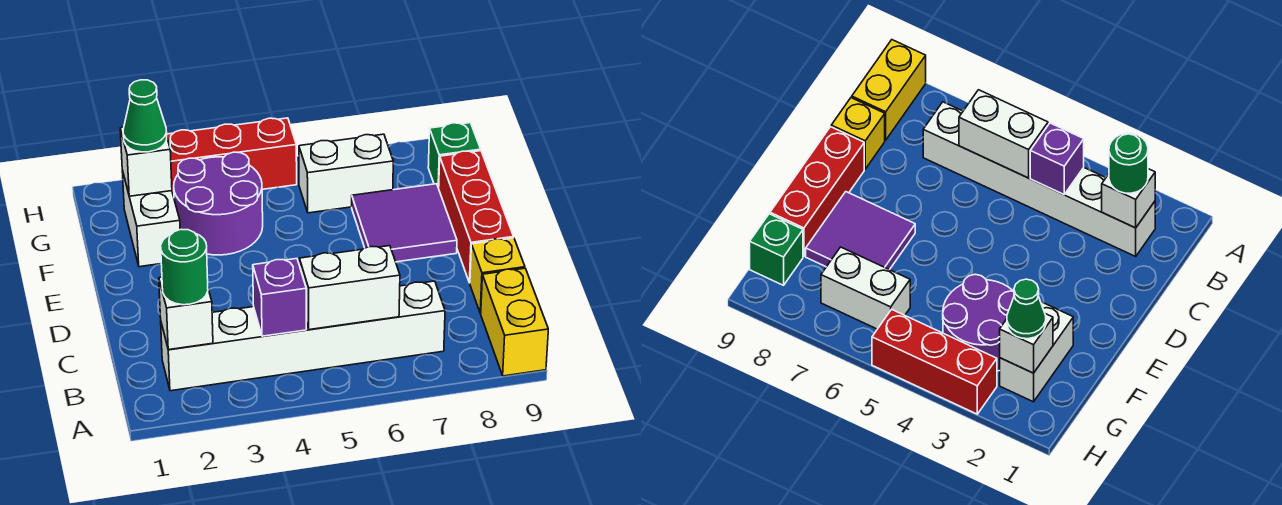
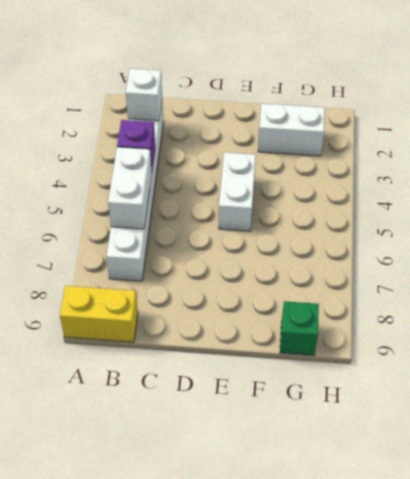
white brick E4:E5 level 1 -> white brick G6:G7 level 1
none -> yellow brick C9 level 1
none -> red brick D9:F9 level 1
none -> purple tile E7:F8 level 1

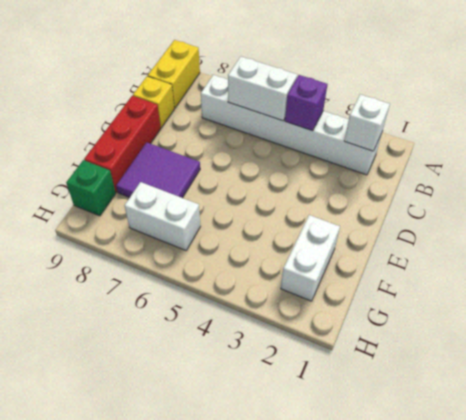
none -> purple round brick F3:G4 level 1
none -> red brick H3:H5 level 1
none -> white brick G2 level 2

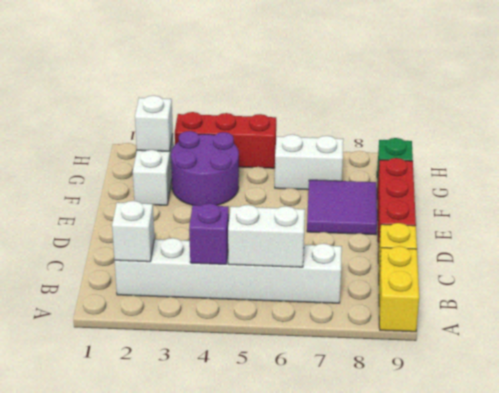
none -> green round brick B2 level 3
none -> green cone G2 level 3

